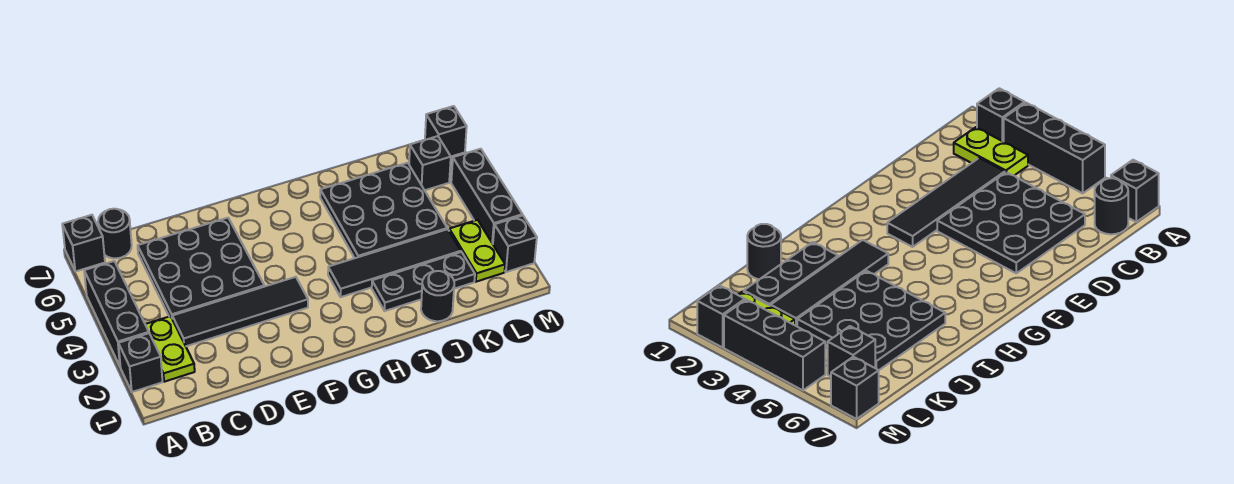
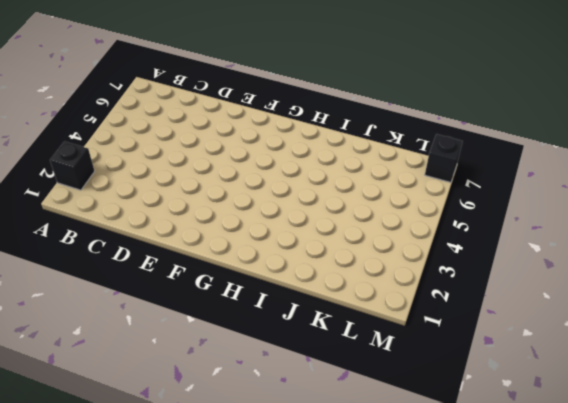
none -> black brick A3:A5 level 1
none -> black brick A7 level 1
none -> lime plate B2:B3 level 1

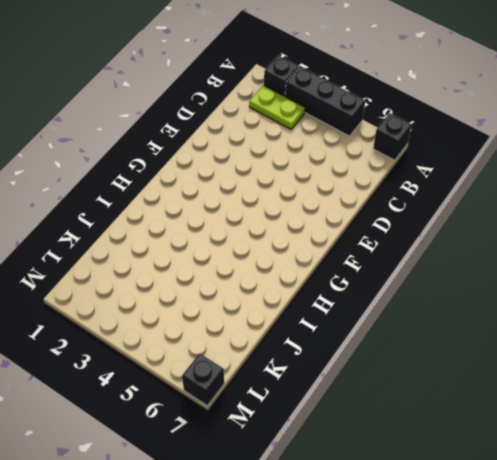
none -> black round brick B7 level 1
none -> black tile C3:F3 level 1
none -> black plate C4:E6 level 1

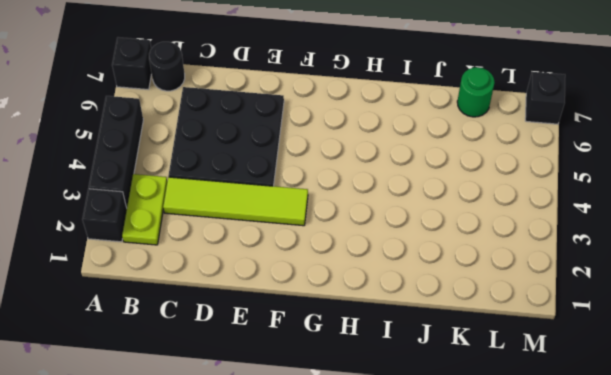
lime tile C3:F3 level 1 -> black tile C3:F3 level 1
green round brick K7 level 1 -> none
none -> black tile H3:K3 level 1
none -> black plate I2:K2 level 1
none -> black plate I4:K6 level 1

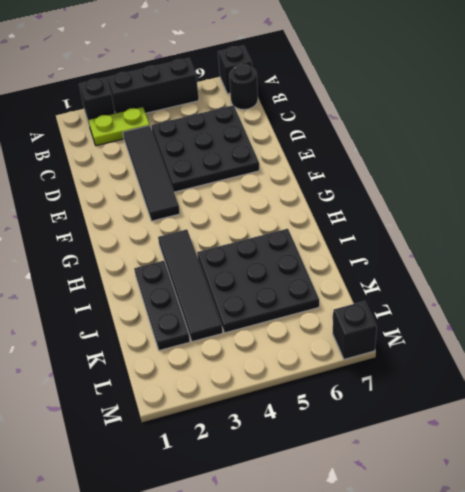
none -> black round brick J1 level 1
none -> lime plate L2:L3 level 1
none -> black brick L6 level 1

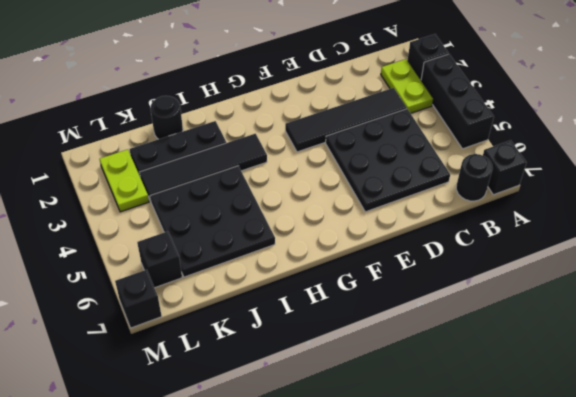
none -> black brick M2 level 1
none -> black brick M3:M5 level 1

